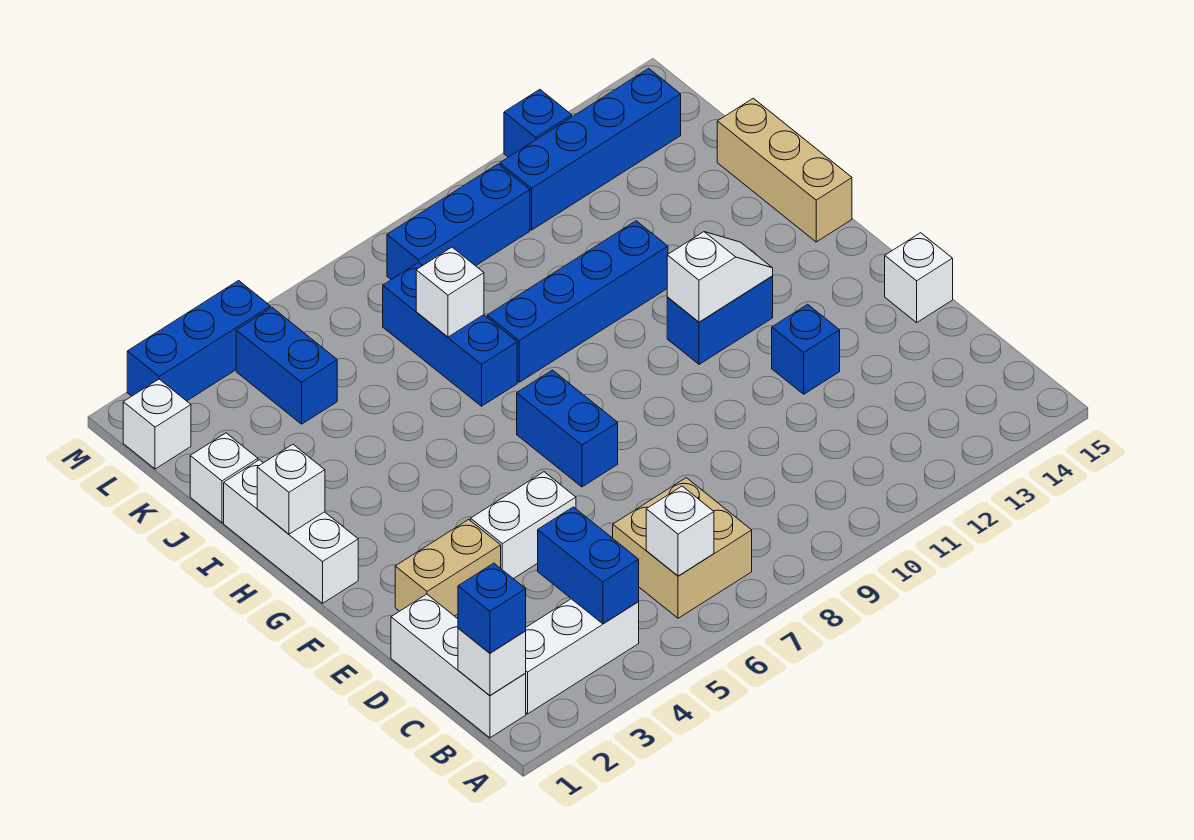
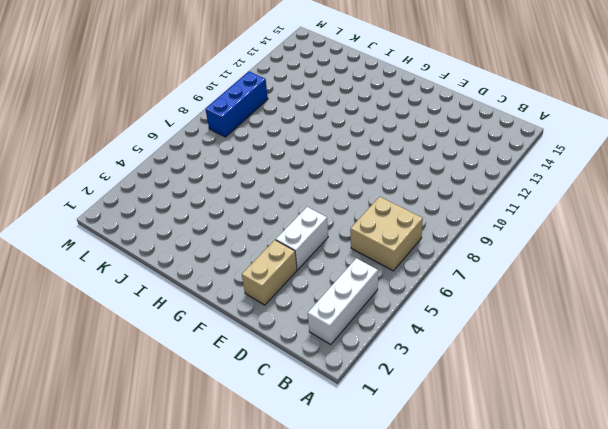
none -> white brick B1:D1 level 1
none -> blue brick E12 level 1
none -> white brick E15 level 1

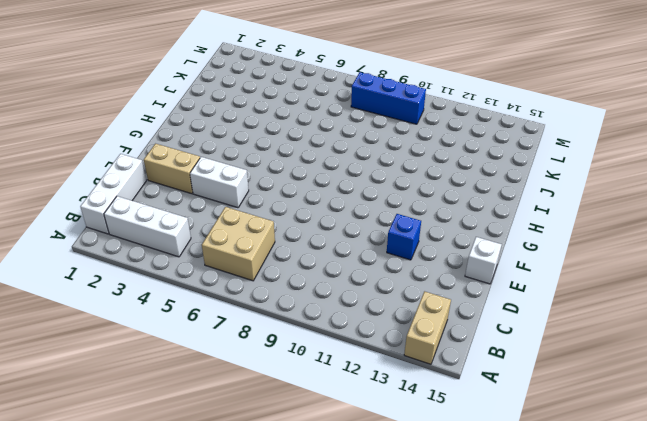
tan brick A14:B14 level 1 -> none
none -> blue brick F7:G7 level 1
none -> white brick G1:I1 level 1
none -> blue brick G11:G12 level 1

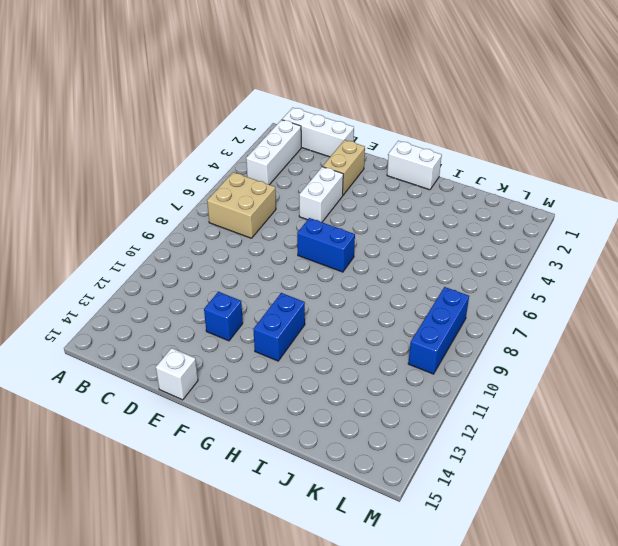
white brick G1:H1 level 1 -> white brick G1:I1 level 1
none -> tan brick H15:J15 level 1
none -> blue brick I7:K7 level 1
none -> blue brick I8:I11 level 1

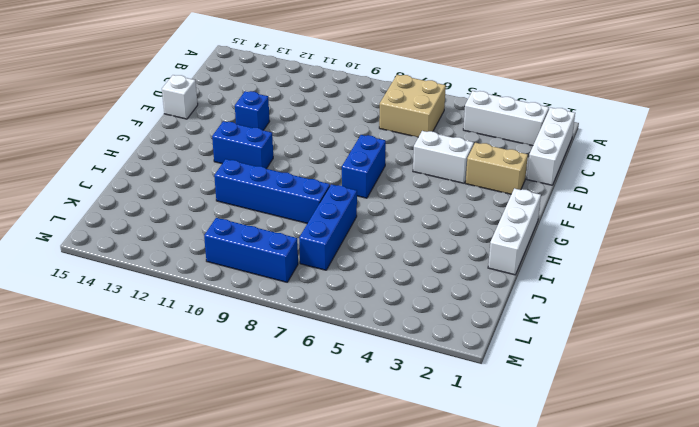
none -> tan brick H15:J15 level 1
none -> white brick J1 level 1
none -> blue brick K4:L4 level 1

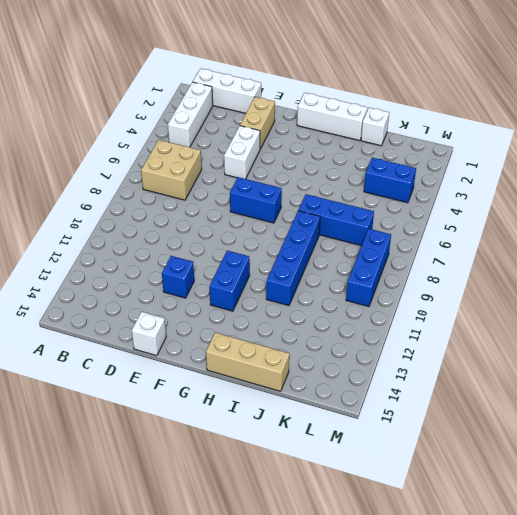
none -> white brick L1 level 1
none -> blue brick L11:L14 level 1
none -> blue brick M2:M4 level 1

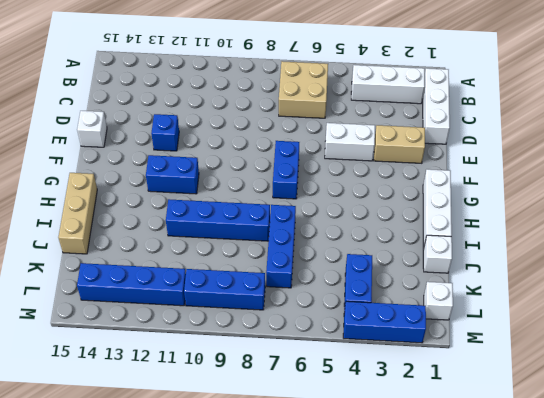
none -> blue brick M12 level 1
none -> white brick B1 level 2
none -> blue brick B4:C4 level 2

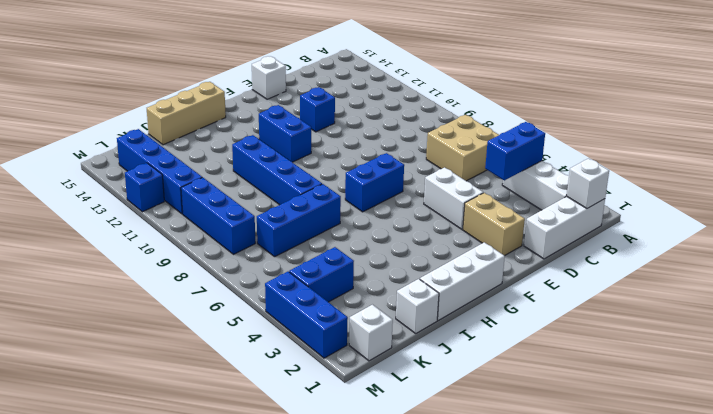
none -> white brick B6 level 2
none -> white slope G11:G12 level 2 top 11
none -> white brick H1 level 2

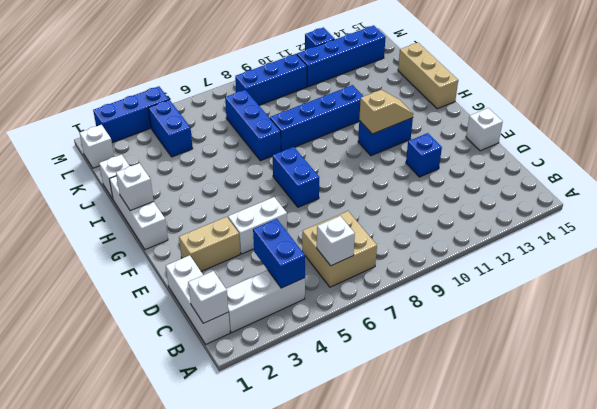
tan slope G11:G12 level 2 top 11 -> white slope G11:G12 level 2 top 11
none -> white brick J7 level 2
none -> blue brick B1 level 3

